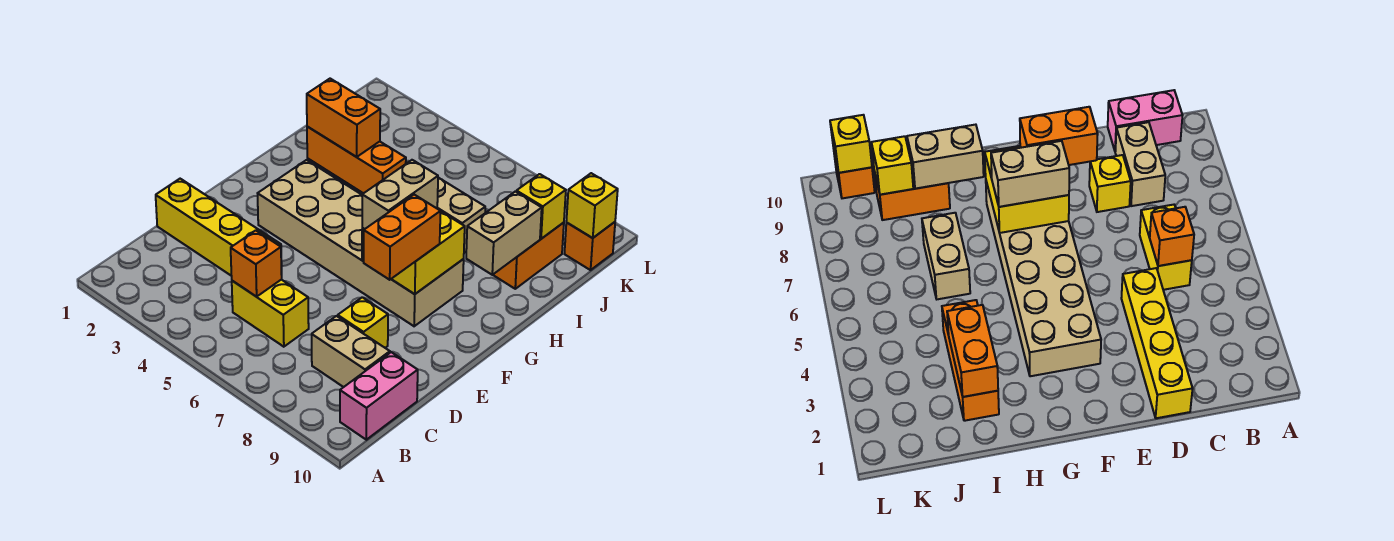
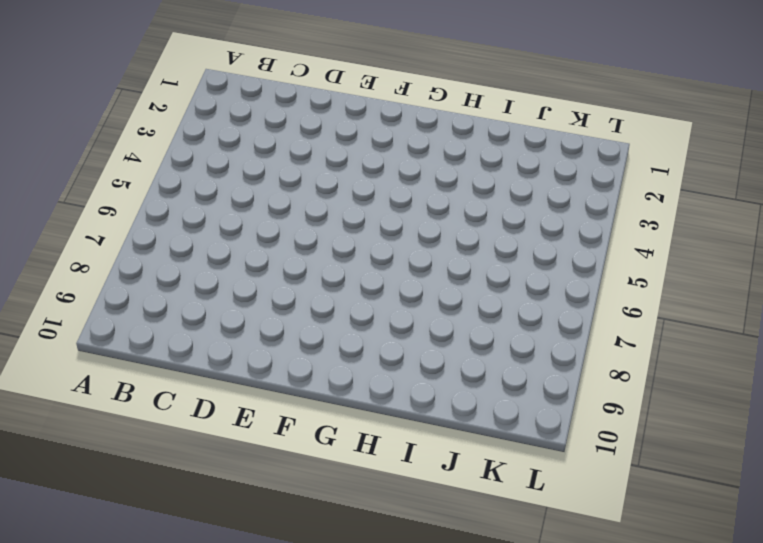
none -> pink brick B10:C10 level 1
none -> yellow brick C5:C6 level 1
none -> tan brick C8:C9 level 1

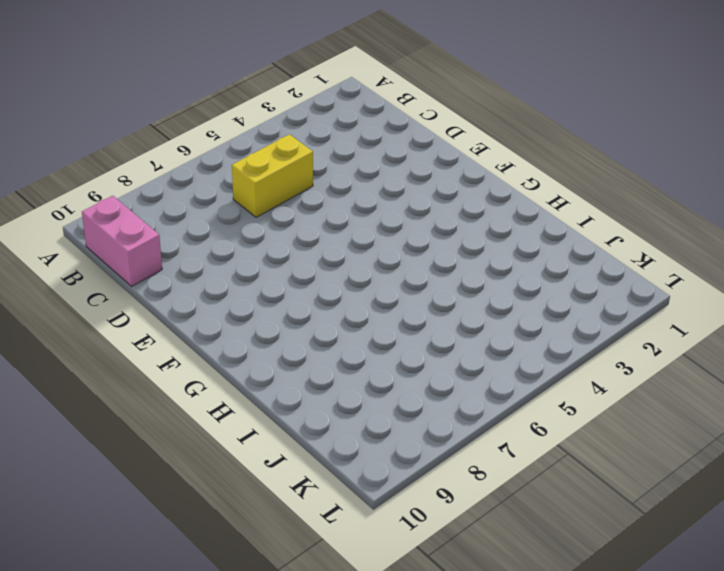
none -> tan brick C8:C9 level 1
none -> yellow brick D1:D4 level 1
none -> yellow brick D8 level 1

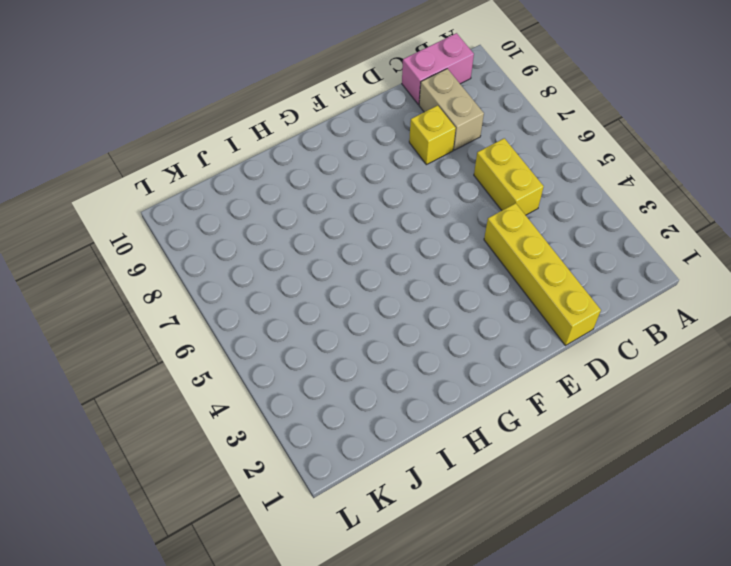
none -> tan brick F3:G8 level 1
none -> orange brick I2:I4 level 1
none -> tan brick I6:I7 level 1

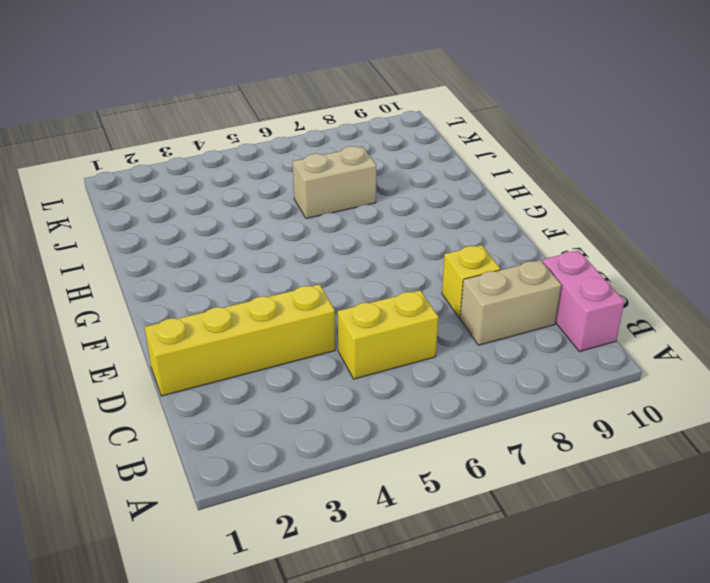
none -> tan brick F3:G8 level 1
none -> orange brick I2:I4 level 1
none -> orange brick I9:J9 level 1

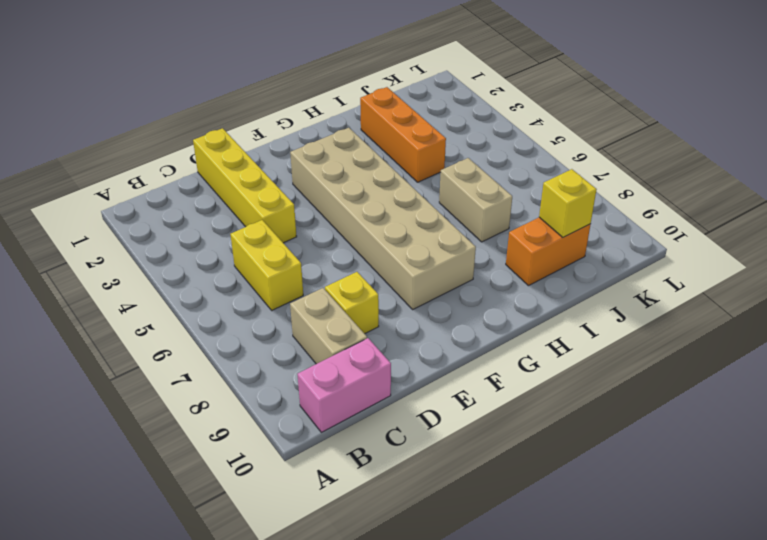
none -> orange brick K10 level 1
none -> orange brick C5 level 2
none -> yellow brick F7:G8 level 2

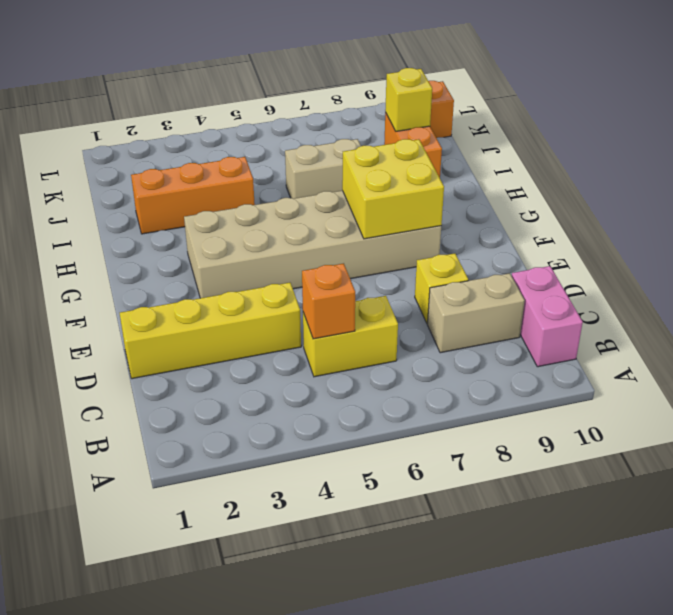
none -> tan brick H9:I9 level 2
none -> orange brick I2:I3 level 2
none -> yellow brick K10 level 2

